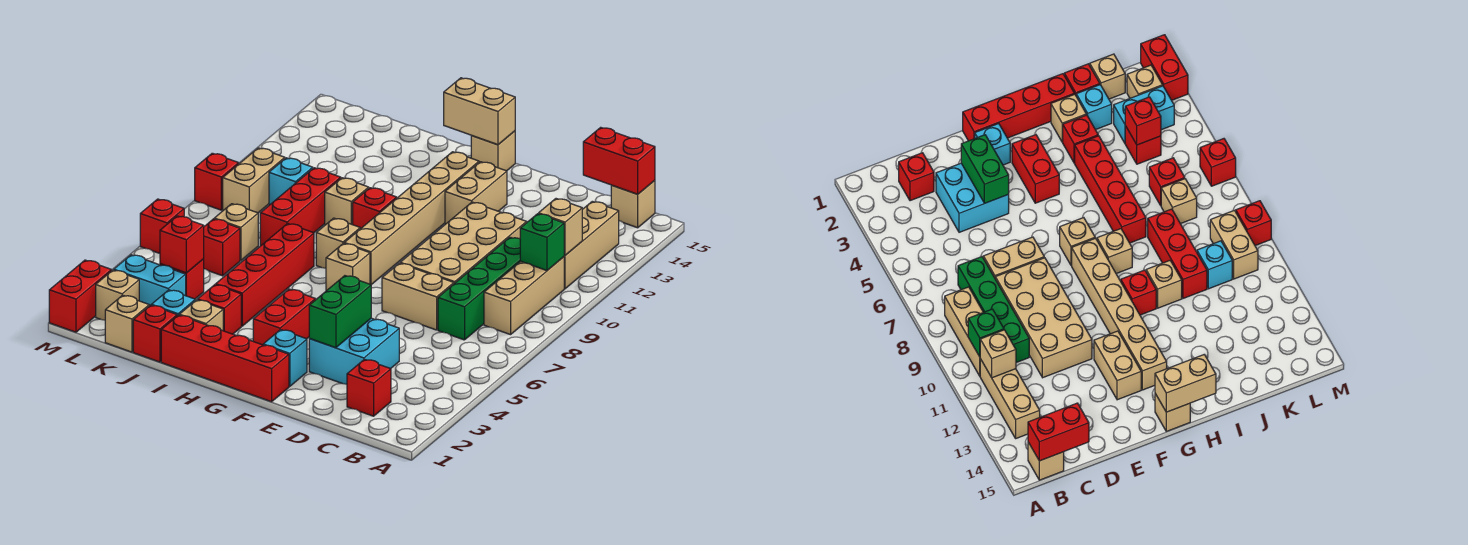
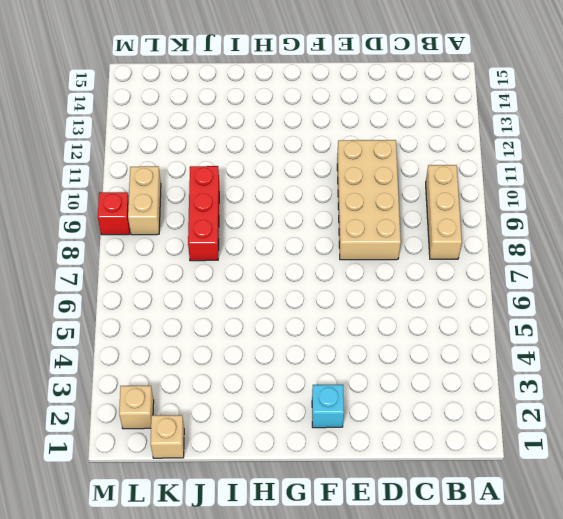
none -> tan brick B11:B13 level 1
none -> tan brick B15 level 1
none -> red brick C2 level 1
none -> green brick C7:C10 level 1

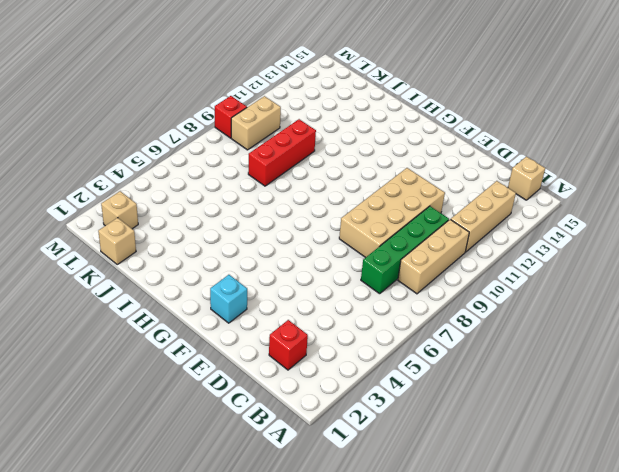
none -> cyan brick D3:E4 level 1
none -> tan brick D7:E7 level 1
none -> red brick F1:I1 level 1
none -> tan brick F12:F13 level 1

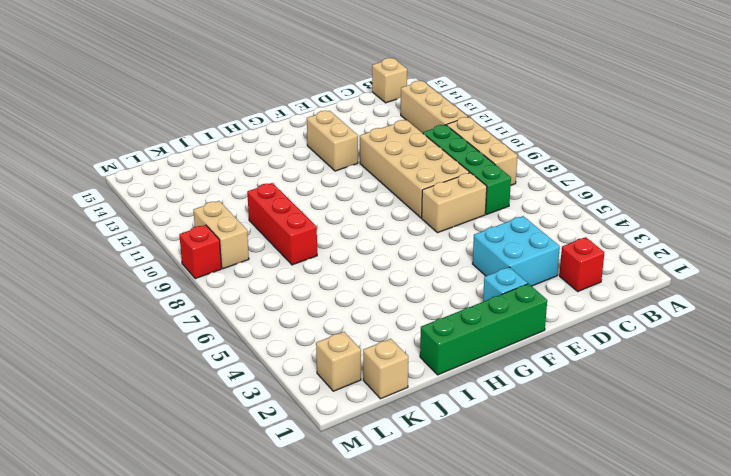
green brick F1:I1 level 1 -> red brick F1:I1 level 1
none -> red brick G3:G4 level 1
none -> tan brick G7 level 1
none -> tan brick G8:G13 level 1
none -> tan brick G15 level 1

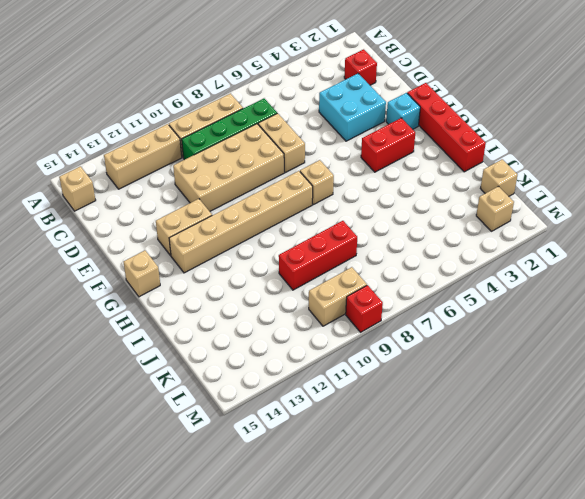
none -> tan brick H8 level 1
none -> red brick H10 level 1
none -> tan brick I2 level 1
none -> red brick I3 level 1

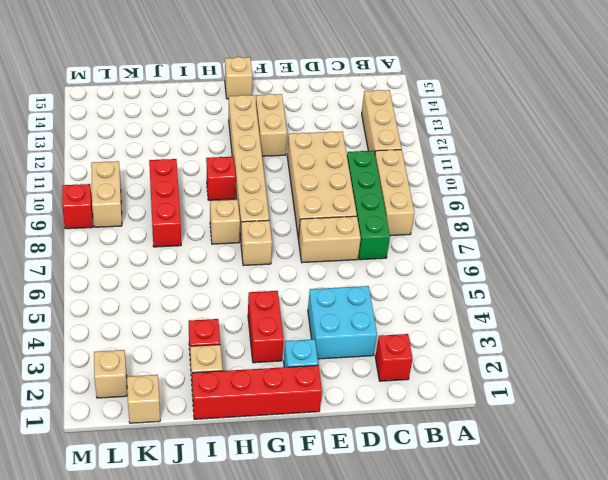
none -> tan brick B15 level 1
none -> red brick I4:I7 level 1
none -> tan brick I10 level 1
none -> red brick J1 level 1

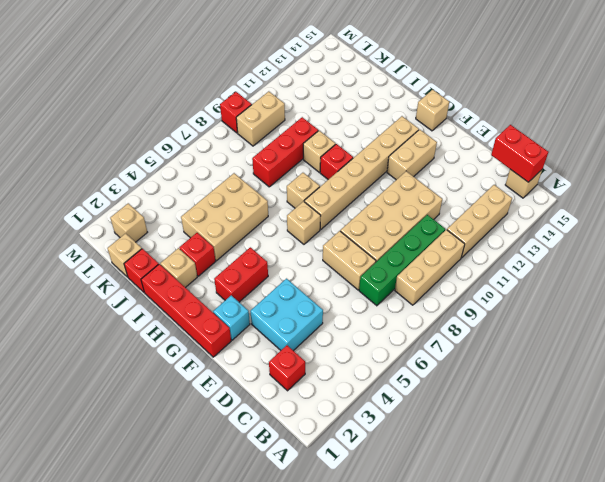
tan brick I4:J6 level 1 -> red brick I4:I7 level 1
none -> cyan brick J2 level 1
none -> cyan brick K3:L3 level 1
none -> red brick K4 level 1
none -> red brick K6 level 1

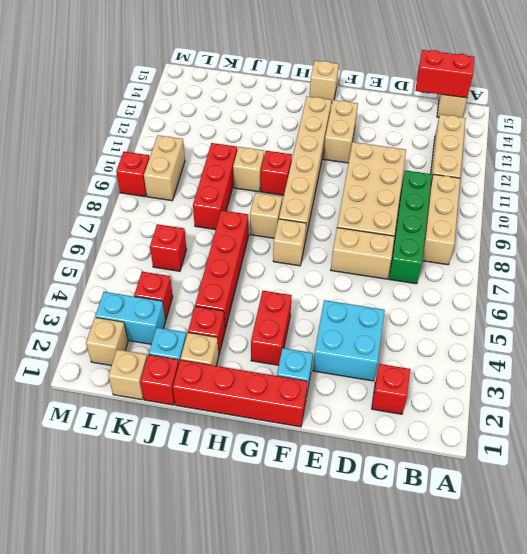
none -> tan brick K7 level 1
none -> cyan brick K10 level 1
none -> red brick M1:M2 level 1
none -> red brick M6 level 1

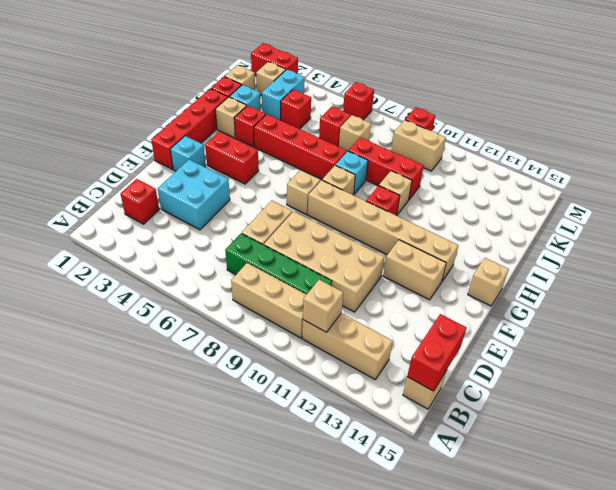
cyan brick I8 level 1 -> cyan brick K10 level 1
none -> green brick B10 level 2
none -> green brick E3:E4 level 2
none -> tan brick G15:H15 level 2
none -> red brick K4 level 2

